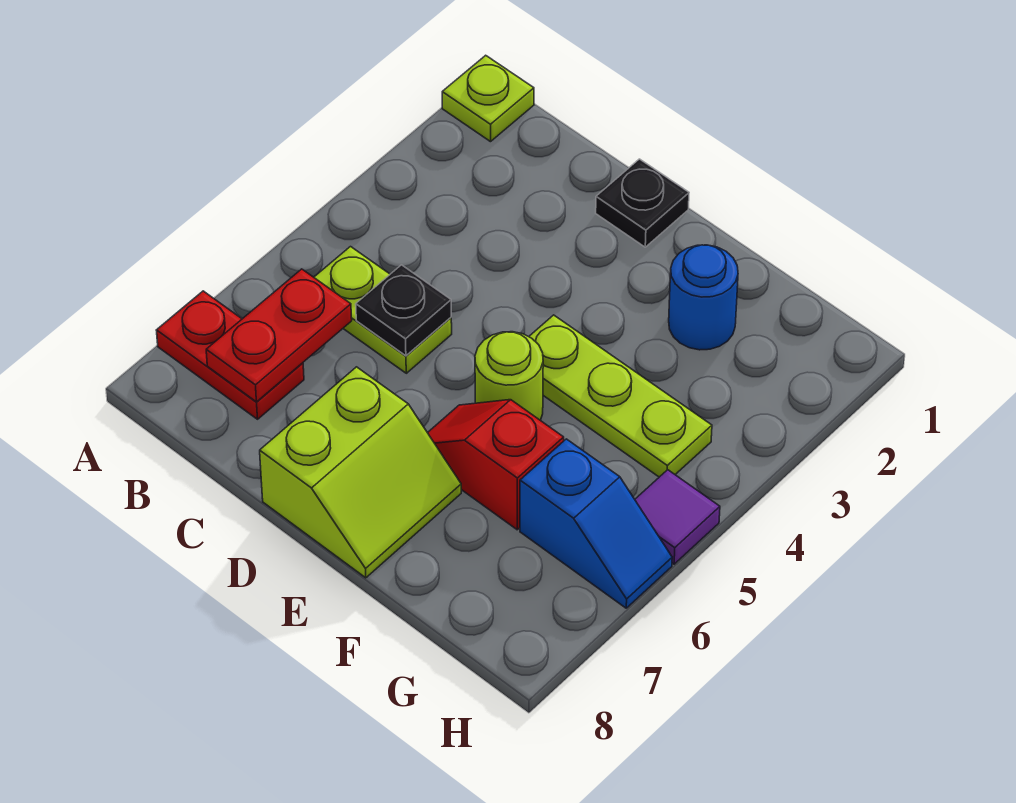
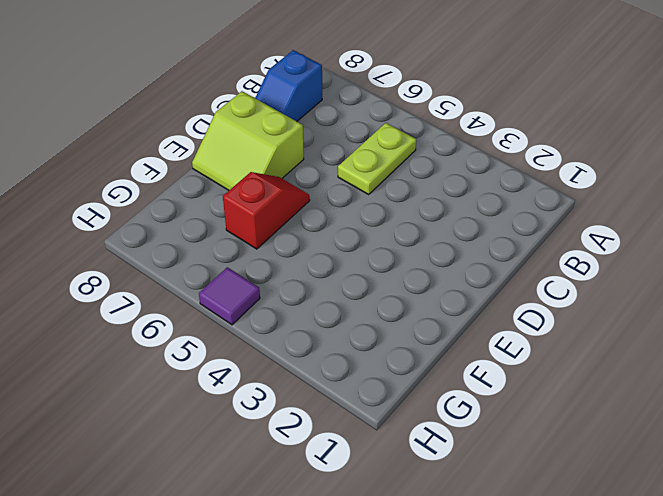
blue slope B8:C8 level 1 top B -> blue slope G6:H6 level 1 top G
none -> lime plate A1 level 1
none -> red plate A7:B7 level 1
none -> black plate D1 level 1

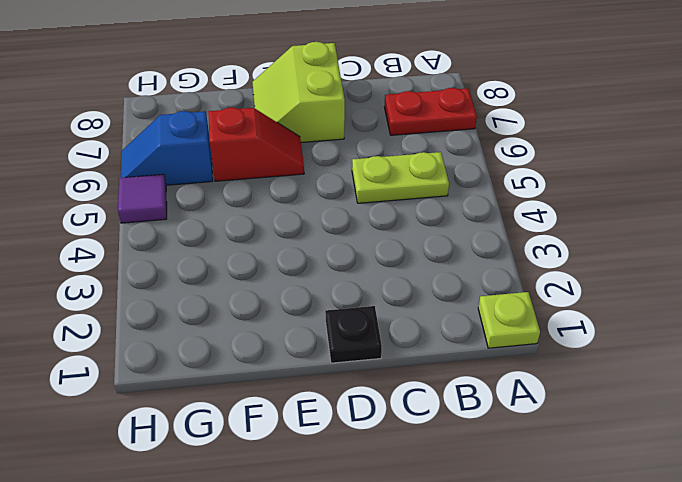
none -> lime plate E4:G4 level 1
none -> lime round brick E5 level 1
none -> blue round brick F2 level 1

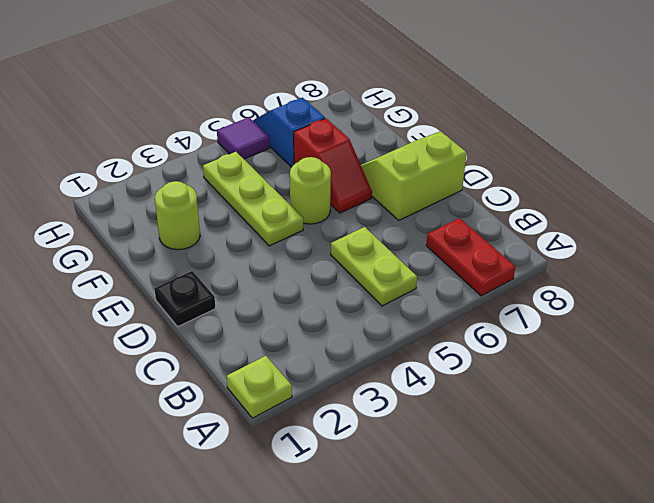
lime round brick F2 level 1 -> blue round brick F2 level 1
none -> red plate B6:B7 level 2
none -> black plate C5 level 2

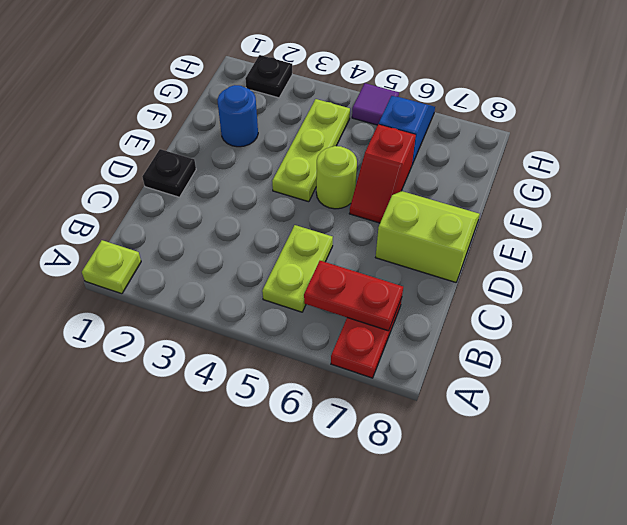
black plate H2 level 1 -> black plate C5 level 2

